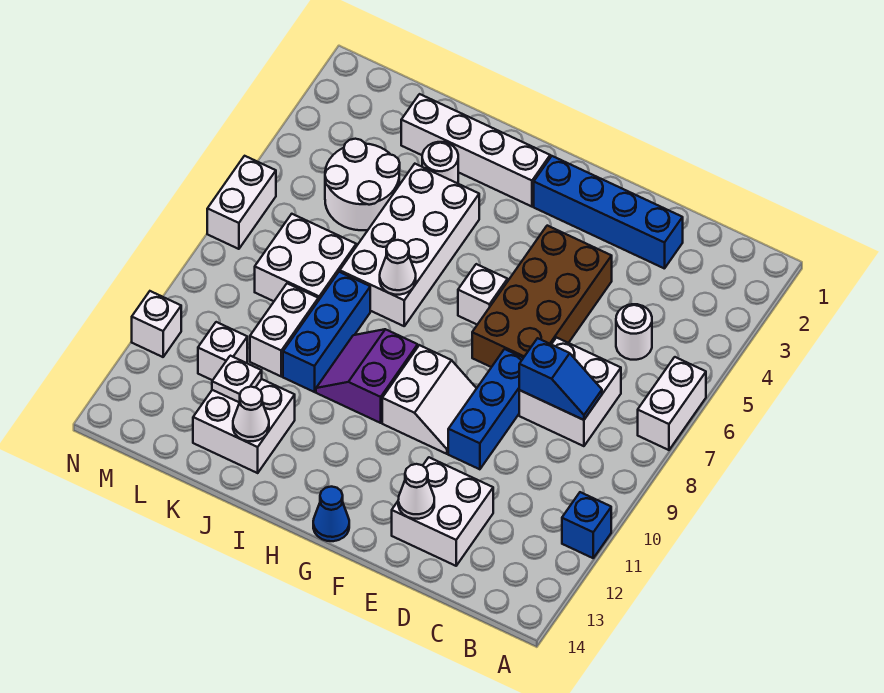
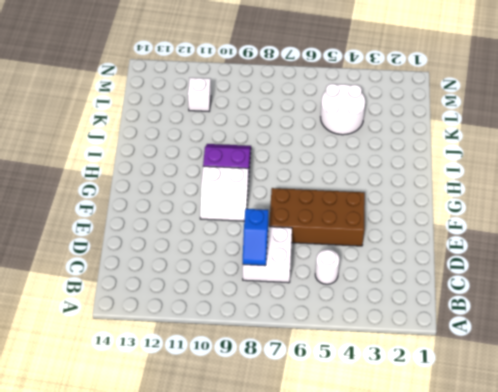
none -> white brick A6:A7 level 1
none -> blue brick A11 level 1
none -> blue brick D2:G2 level 1

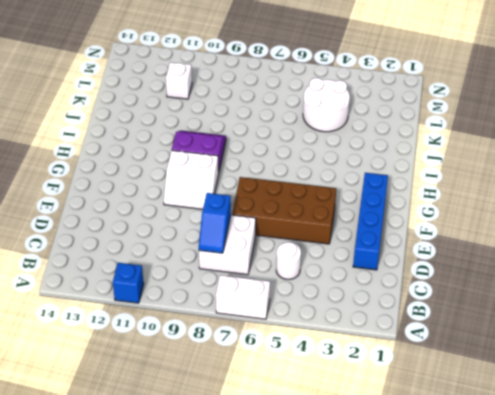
none -> white brick D12:E13 level 1
none -> blue brick E8:E10 level 1
none -> white brick G6 level 1

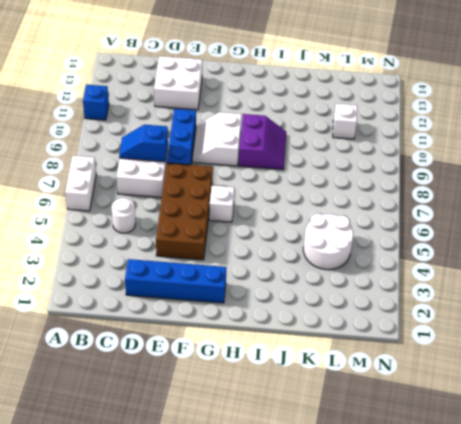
none -> blue cone G14 level 1
none -> white brick H2:K2 level 1
none -> white brick I4:J7 level 1

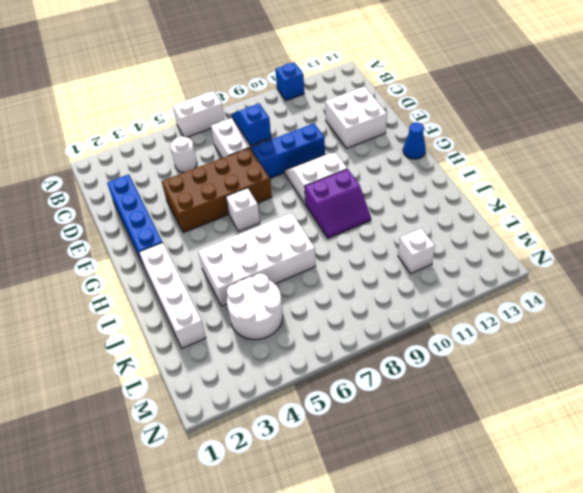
none -> white round brick J3 level 1
none -> blue brick J8:J10 level 1
none -> white brick J12:K13 level 1

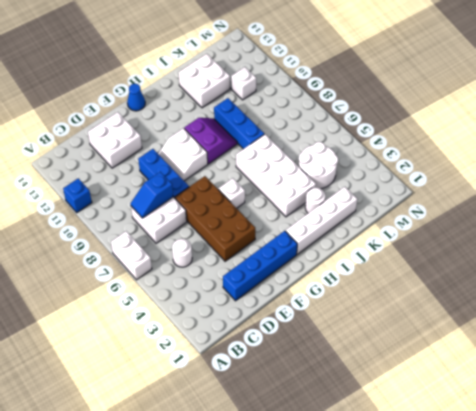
none -> white brick K7:L8 level 1
none -> white brick K9:K10 level 1
none -> white brick N6:N7 level 1

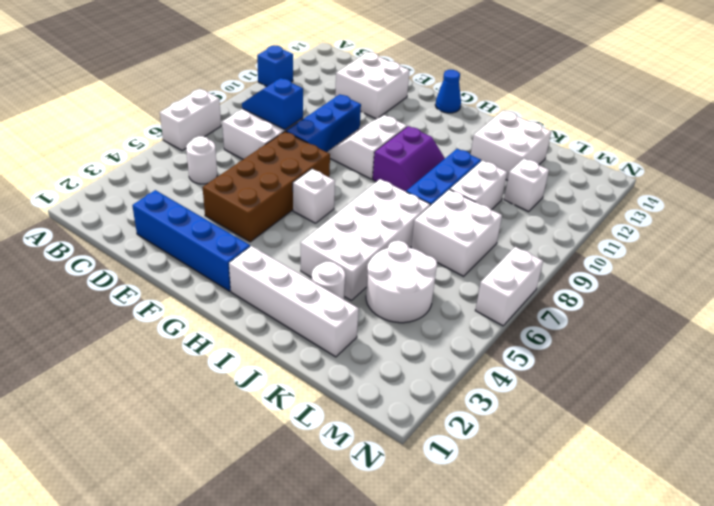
none -> white brick N11 level 1
none -> white cone E13 level 2
none -> white cone I7 level 2

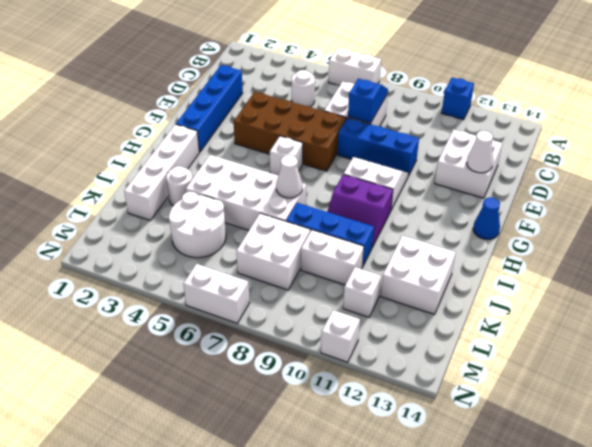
none -> white cone J13 level 2
none -> white plate K12 level 2

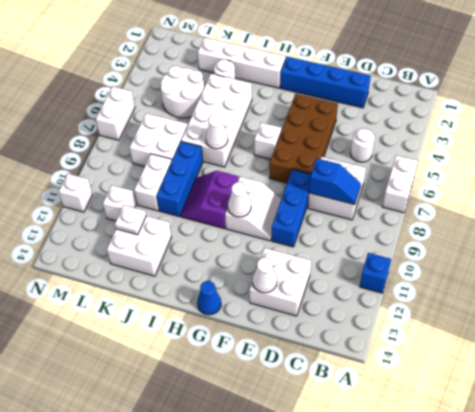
white cone G10 level 2 -> white cone J13 level 2

